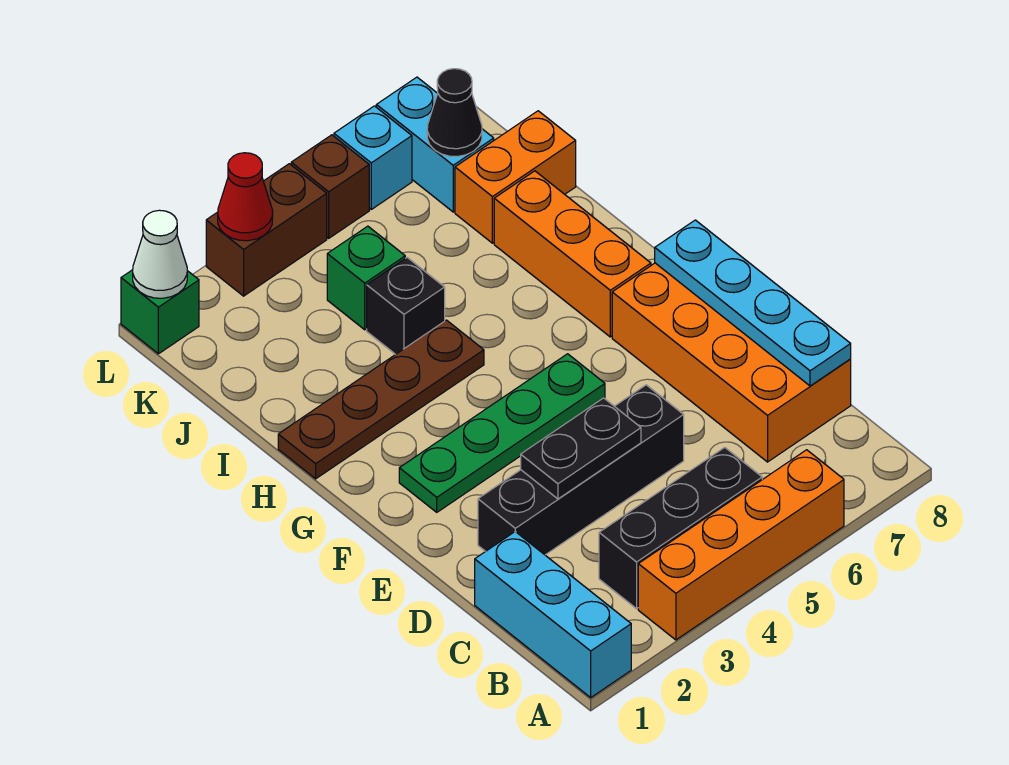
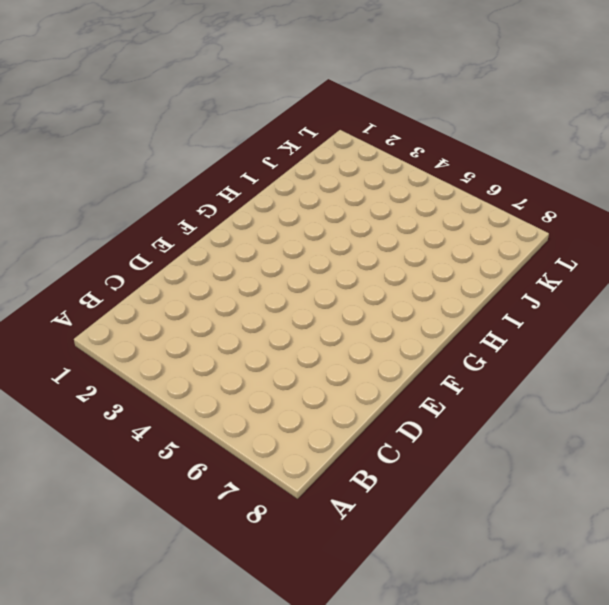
none -> cyan brick A1:C1 level 1
none -> orange brick A3:A6 level 1
none -> black brick B3:B5 level 1

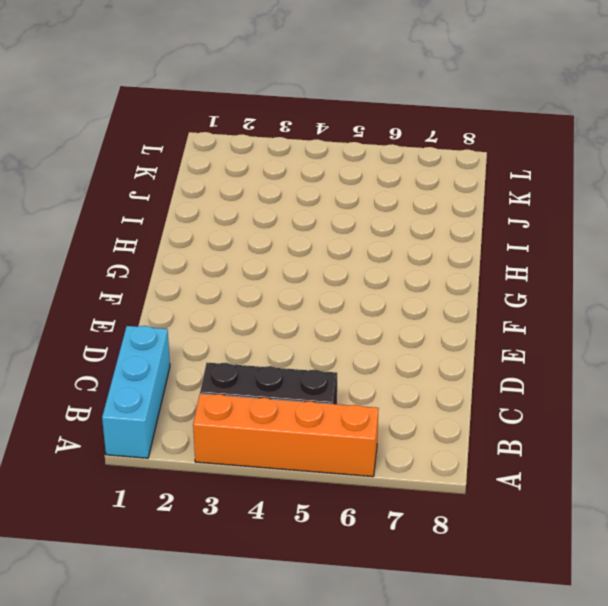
none -> orange brick C7:F8 level 1
none -> black brick D2:D5 level 1
none -> green plate F2:F5 level 1

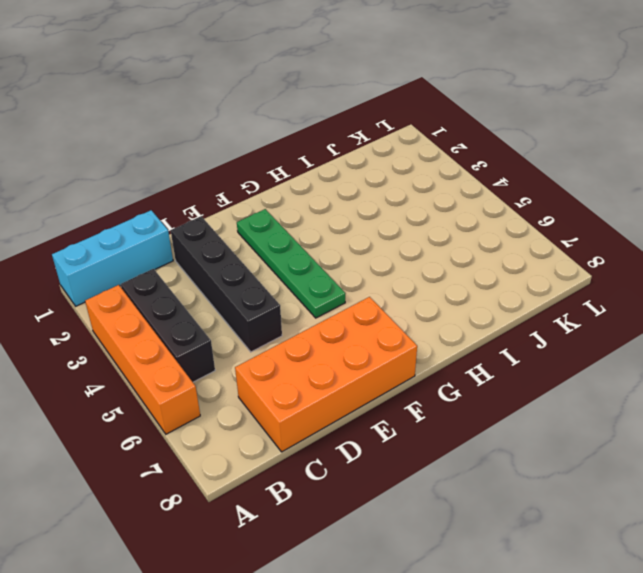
none -> orange brick G7:I7 level 1
none -> brown plate H1:H4 level 1
none -> black brick I4 level 1

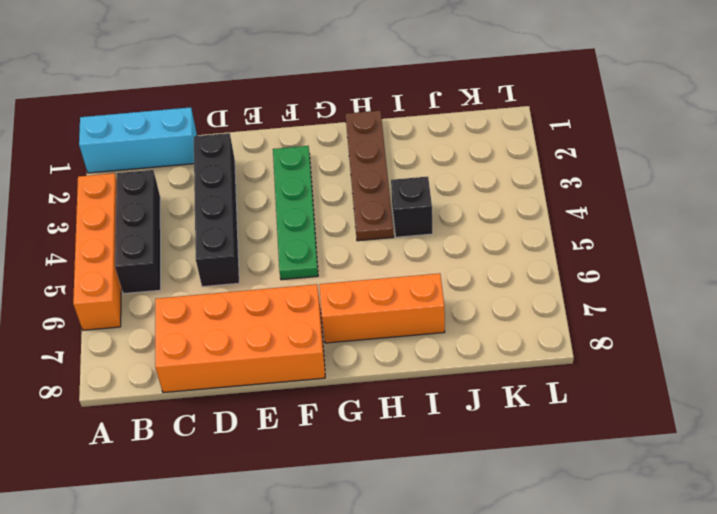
none -> green brick J4 level 1
none -> orange brick J7:J8 level 1
none -> cyan brick K7:L7 level 1

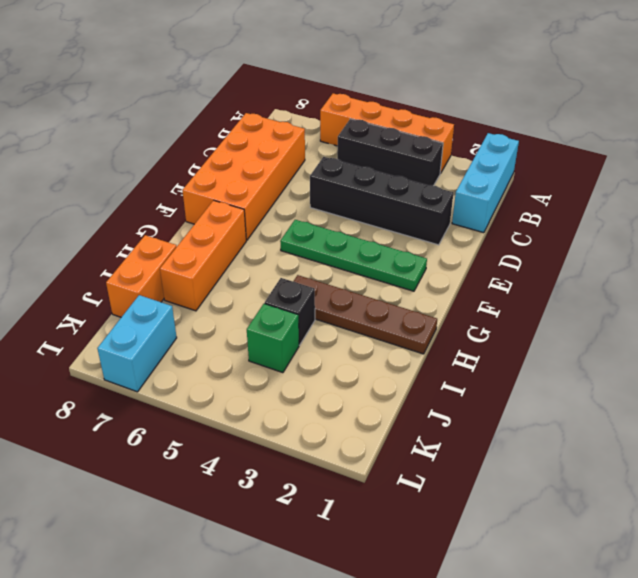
orange brick I8:J8 level 1 -> orange brick J7:J8 level 1
none -> green brick L1 level 1
none -> brown brick L3:L4 level 1
none -> brown brick L5 level 1

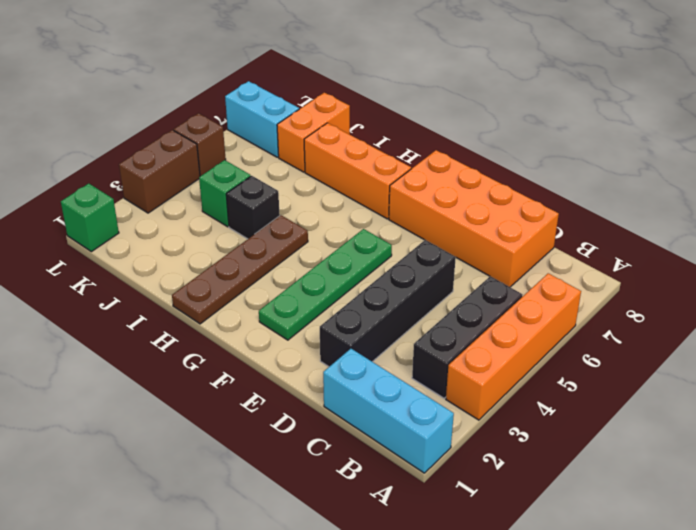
none -> cyan brick L6 level 1
none -> cyan plate C8:F8 level 2
none -> black plate D3:D4 level 2

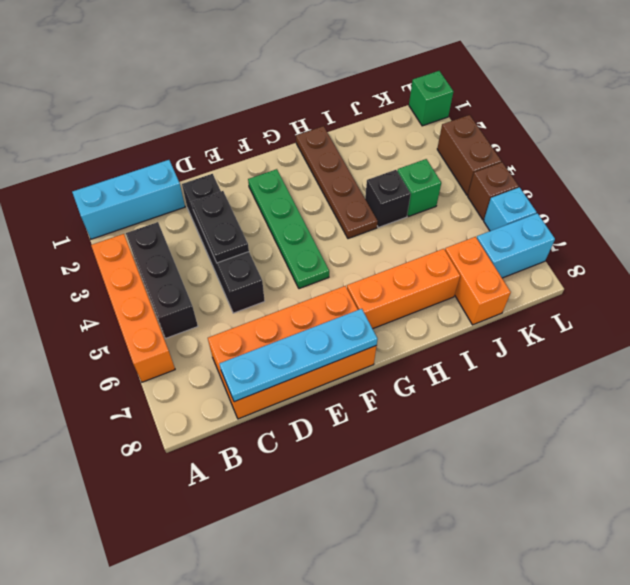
none -> black cone K7 level 2
none -> white cone L1 level 2
none -> red cone L3 level 2

